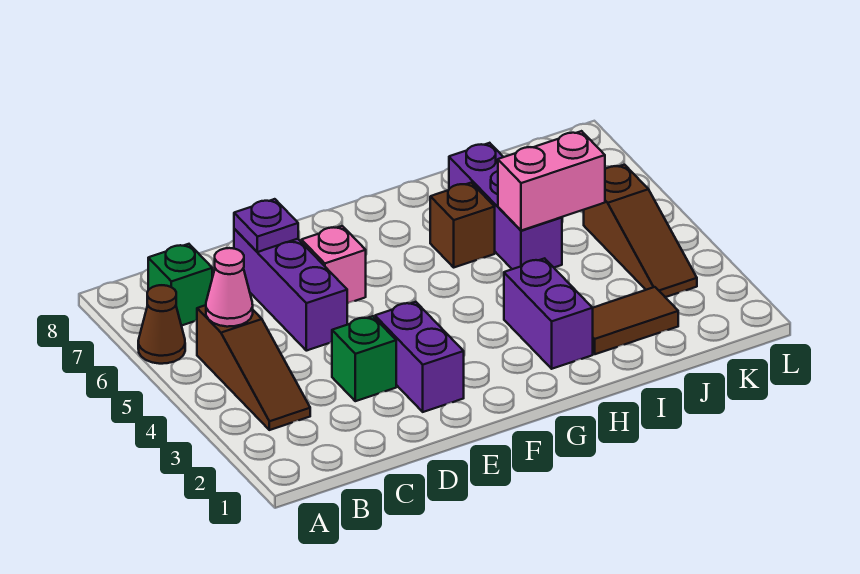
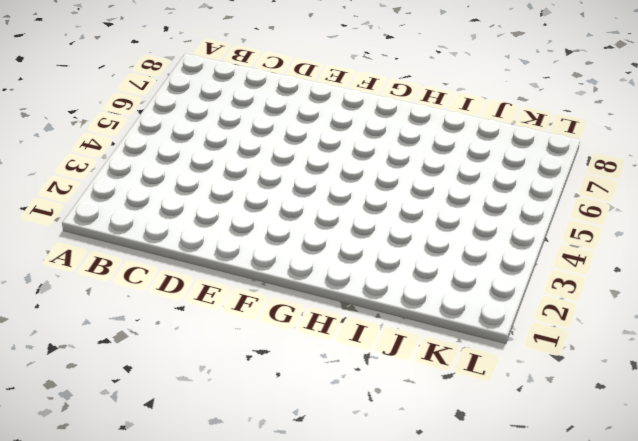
none -> brown cone A6 level 1
none -> brown slope B3:B5 level 1 top 5
none -> green brick B7 level 1

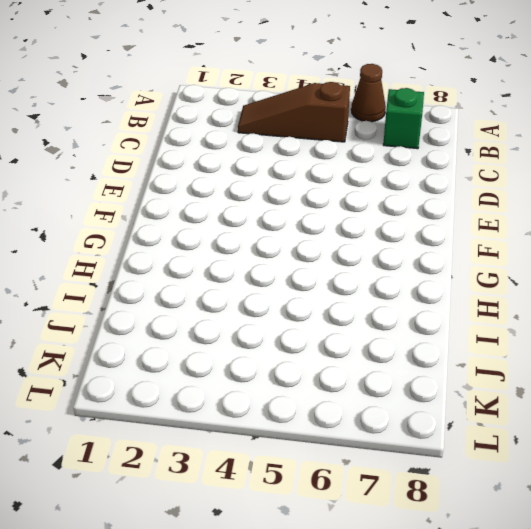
none -> green brick D3 level 1
none -> purple brick D5:D7 level 1
none -> purple brick E2:E3 level 1

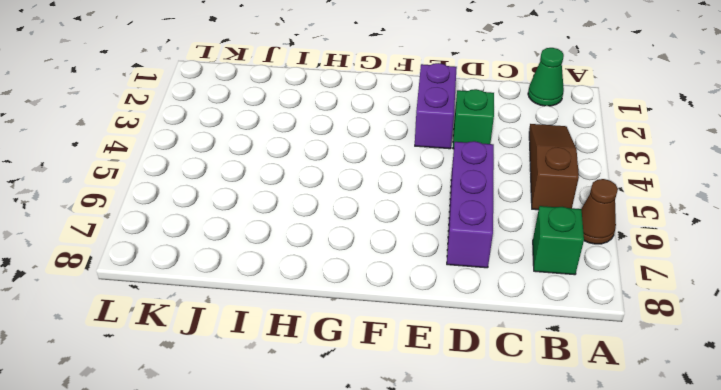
green cone B1 level 1 -> none
none -> pink brick E6 level 1
none -> purple brick H2:H3 level 1
none -> brown brick H6 level 1

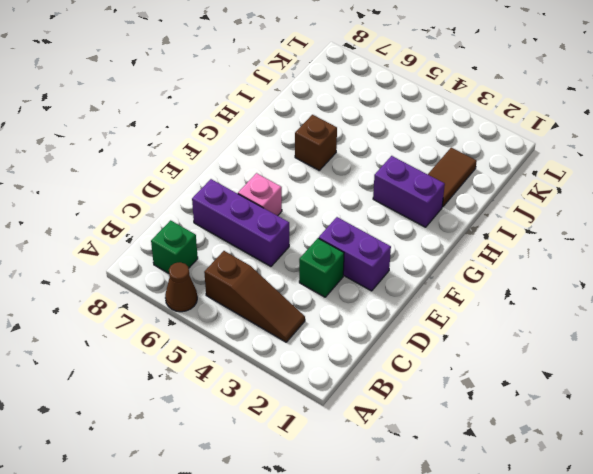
none -> purple brick I5:I7 level 1
none -> brown slope K3:K5 level 1 top 5
none -> pink cone B5 level 2

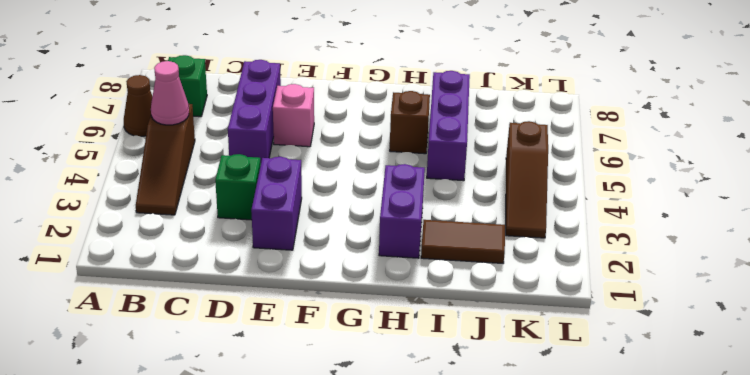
none -> purple plate D7 level 2
none -> pink brick I5:J5 level 2

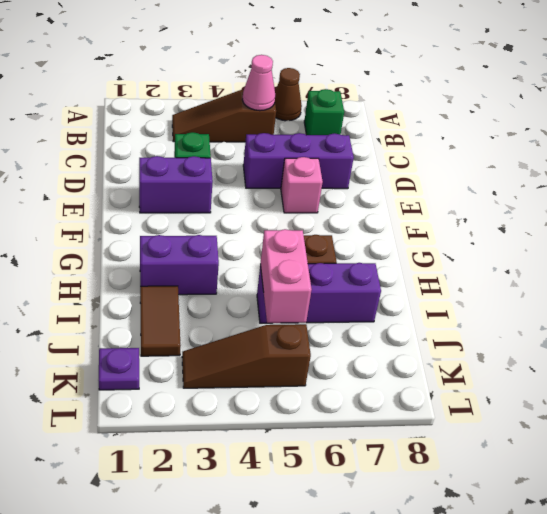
purple plate K1 level 1 -> purple plate D7 level 2

